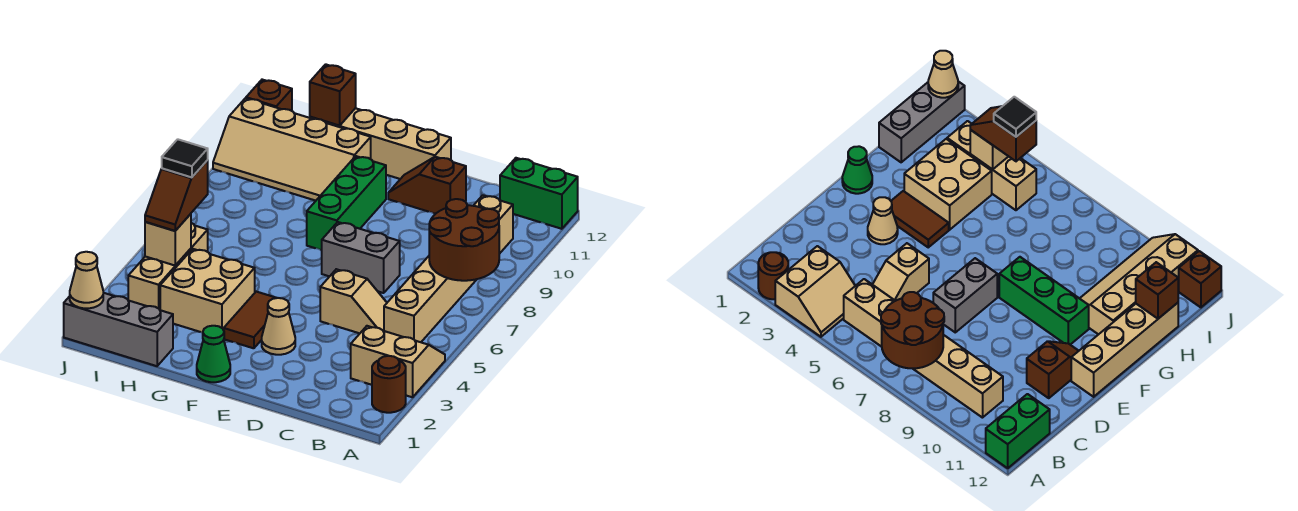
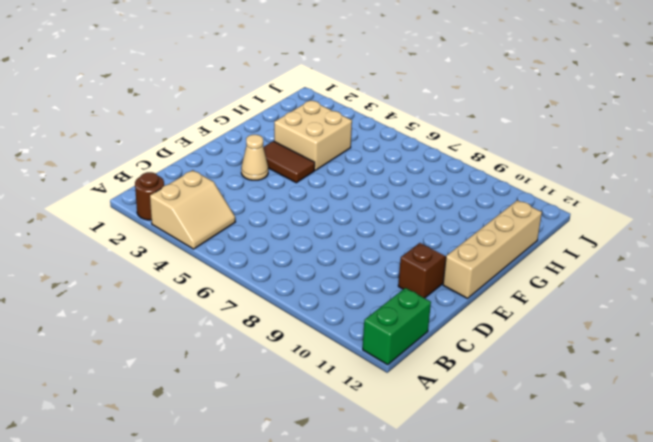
none -> tan brick B5:B10 level 1
none -> tan slope C5:D5 level 1 top D
none -> grey brick D7:E7 level 1

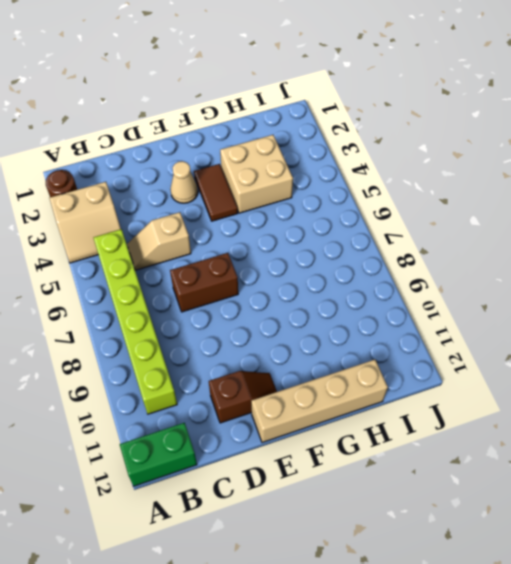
lime brick B5:B10 level 1 -> tan brick B5:B10 level 1
brown brick D7:E7 level 1 -> grey brick D7:E7 level 1
none -> green cone F1 level 1
none -> green brick F8:F10 level 1
none -> tan slope G10:J11 level 1 top 11

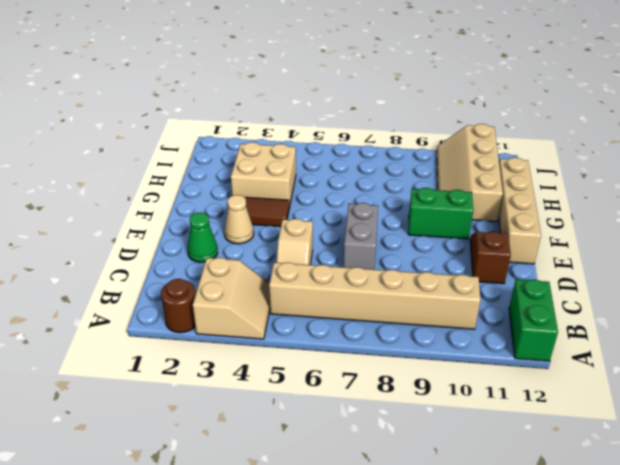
green cone D2 level 1 -> green cone F1 level 1
green brick F9:F10 level 1 -> green brick F8:F10 level 1
none -> grey brick H1:J1 level 1
none -> tan brick I3:I5 level 1
none -> brown brick J12 level 1

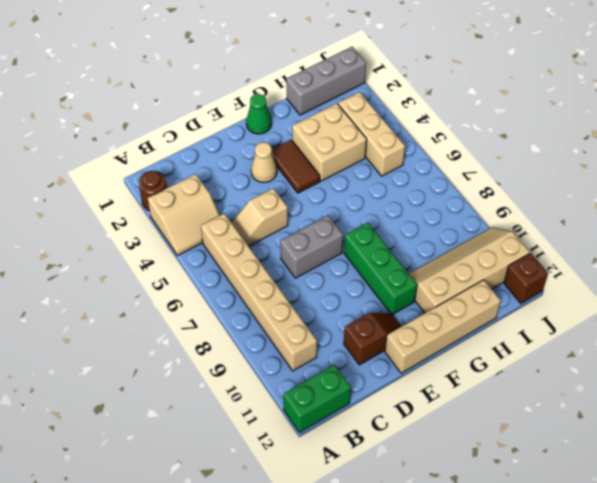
none -> brown round brick A7:B8 level 2
none -> brown brick H12 level 2
none -> tan brick I4 level 2

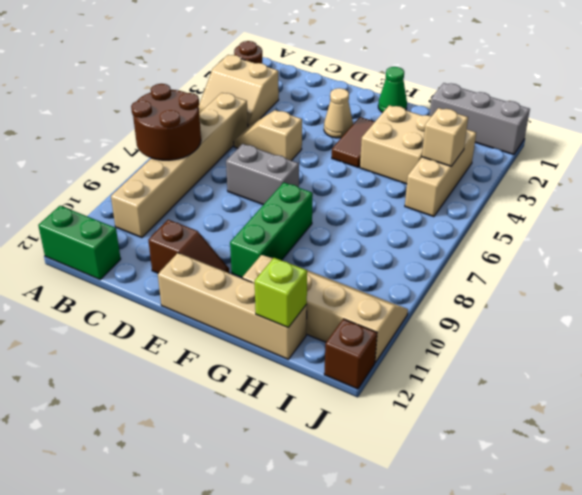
lime brick H12 level 2 -> brown brick H12 level 2
none -> tan cone J1 level 2
none -> brown slope I4:I5 level 3 top 5
none -> black tile I5 level 4

